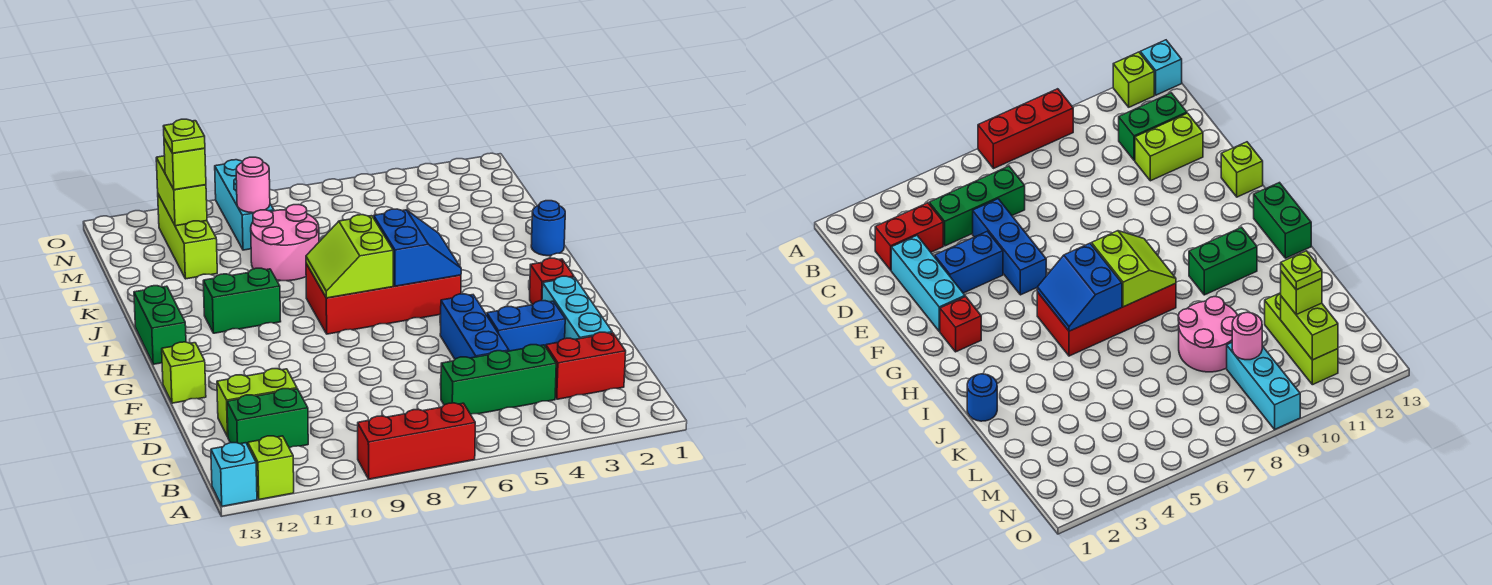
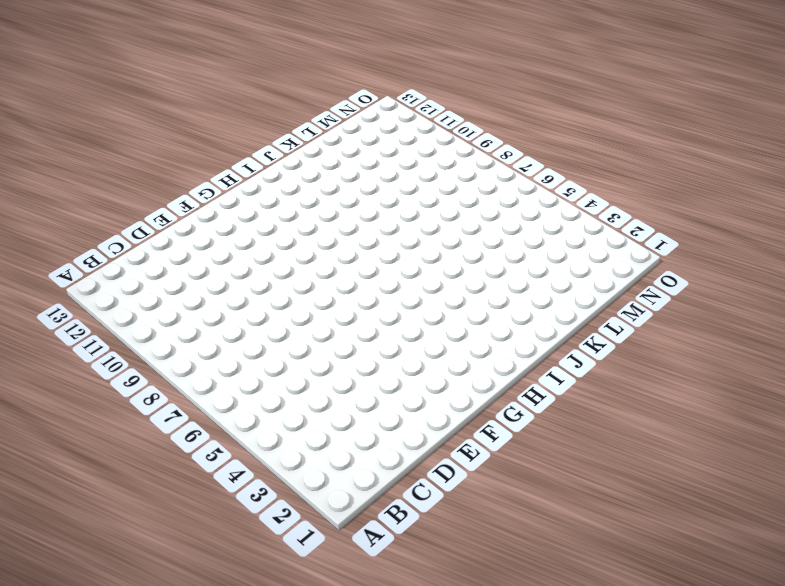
none -> red brick A7:A9 level 1
none -> lime brick A12 level 1
none -> cyan brick A13 level 1

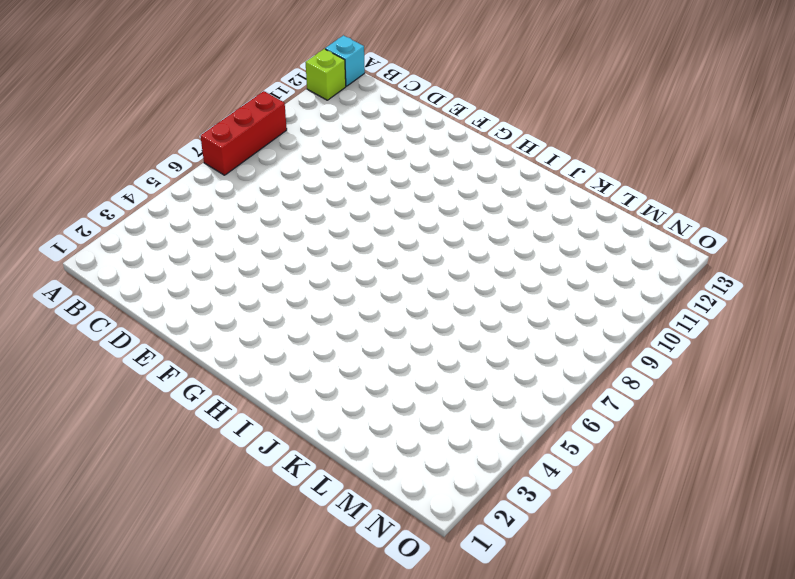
none -> red brick C2:C3 level 1
none -> green brick C4:C6 level 1
none -> green brick C11:C12 level 1

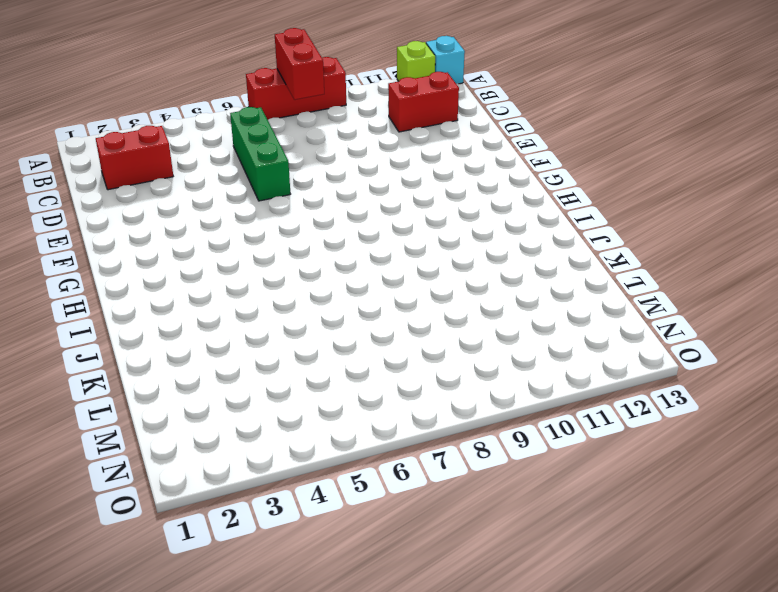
red brick A8:B8 level 2 -> none
green brick C6:E6 level 1 -> green brick C4:C6 level 1
red brick C11:C12 level 1 -> green brick C11:C12 level 1
none -> cyan brick D2:F2 level 1
none -> blue brick D5:F5 level 1
none -> lime brick D11:D12 level 1

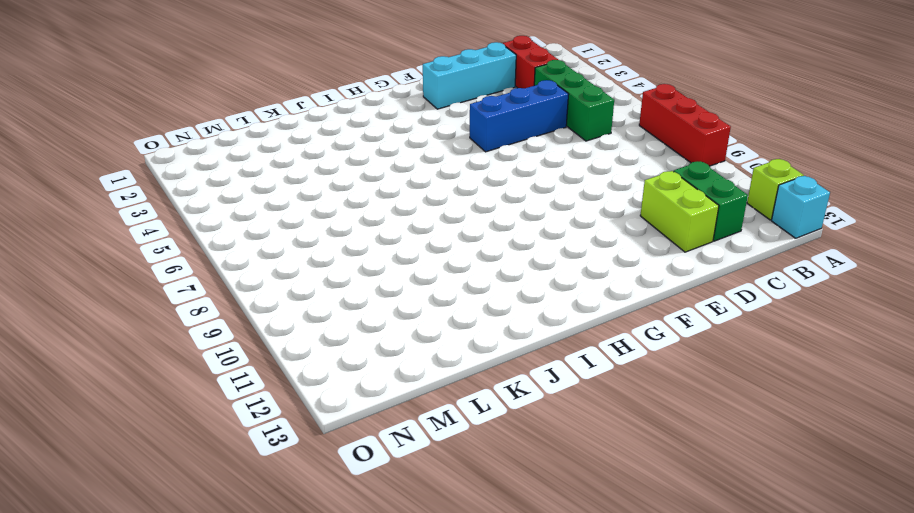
none -> blue brick E3:E4 level 1
none -> lime brick F13 level 1
none -> red brick G2 level 1

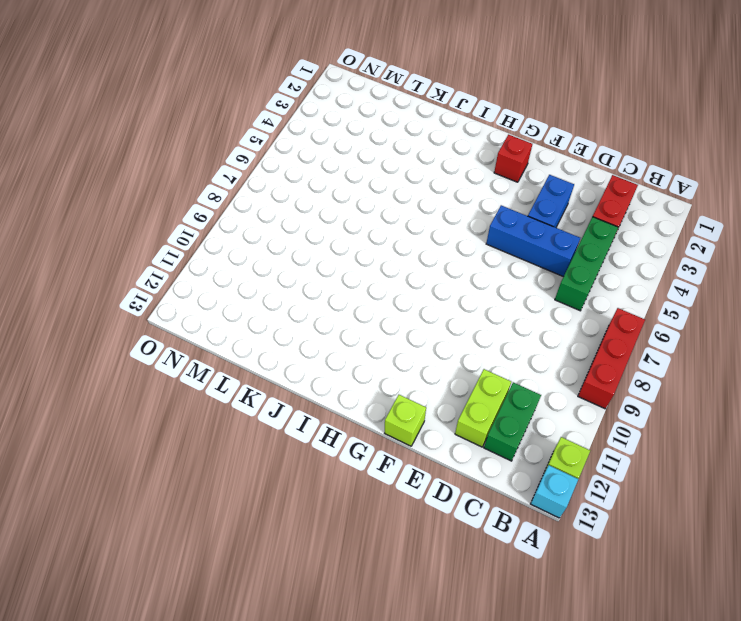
none -> cyan brick D2:F2 level 1
none -> red brick H5:I8 level 1
none -> green brick H13:I13 level 1

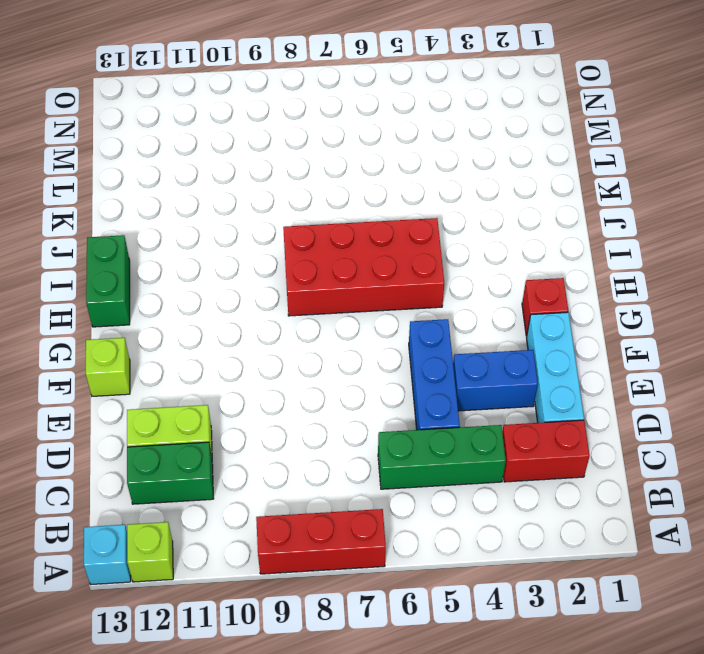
none -> green brick I10:I11 level 1
none -> blue round brick J1 level 1
none -> pink round brick K8:L9 level 1

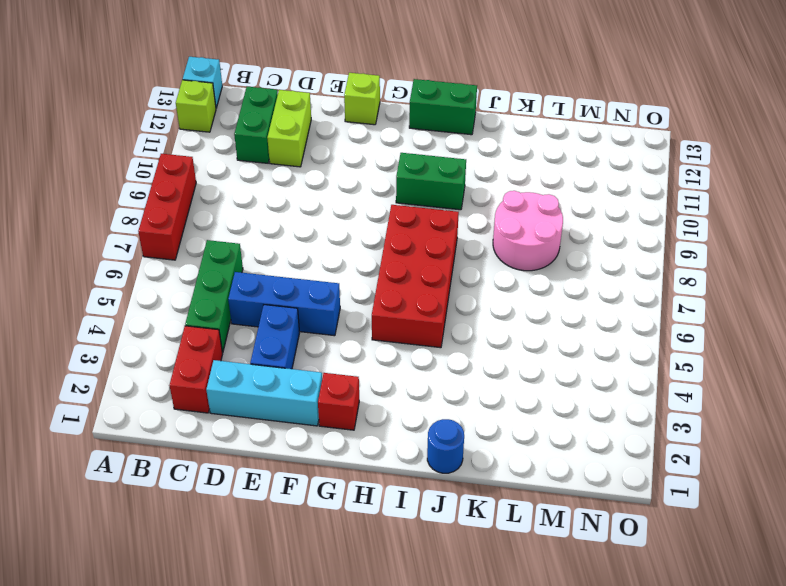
green brick H10:I10 level 1 -> green brick I10:I11 level 1
none -> lime brick L11:N11 level 1
none -> cyan brick M9:O9 level 1
none -> blue slope H5:I6 level 2 top 6

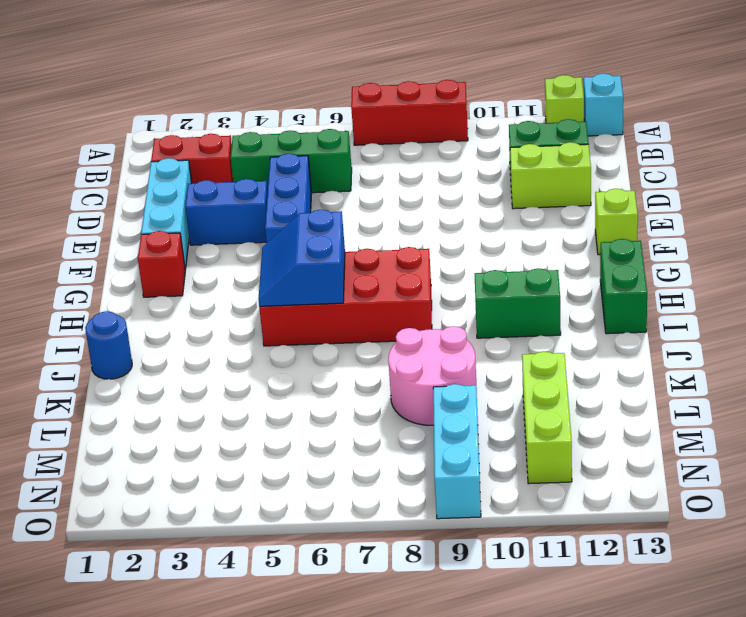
none -> lime slope H7:I8 level 2 top 7
none -> pink round brick M9 level 2
none -> lime brick M11:N11 level 2

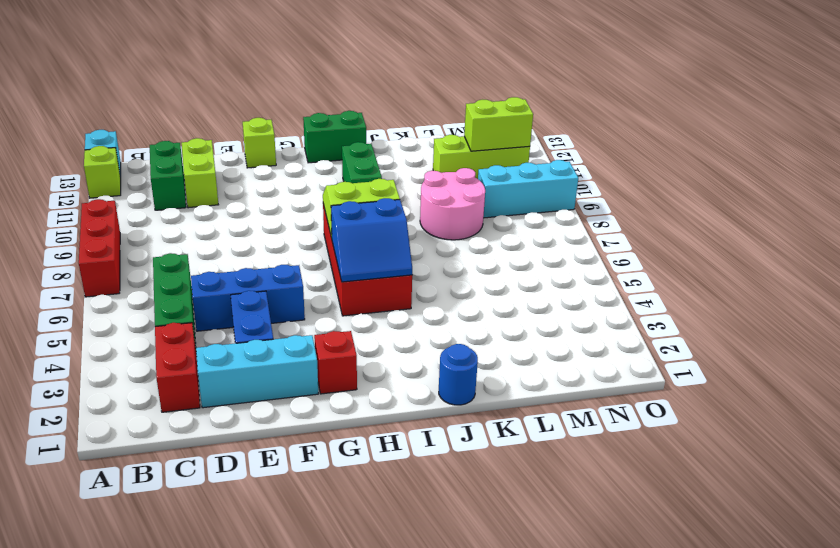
none -> pink round brick M9 level 2
none -> lime brick M11 level 3
none -> lime plate M11 level 4

